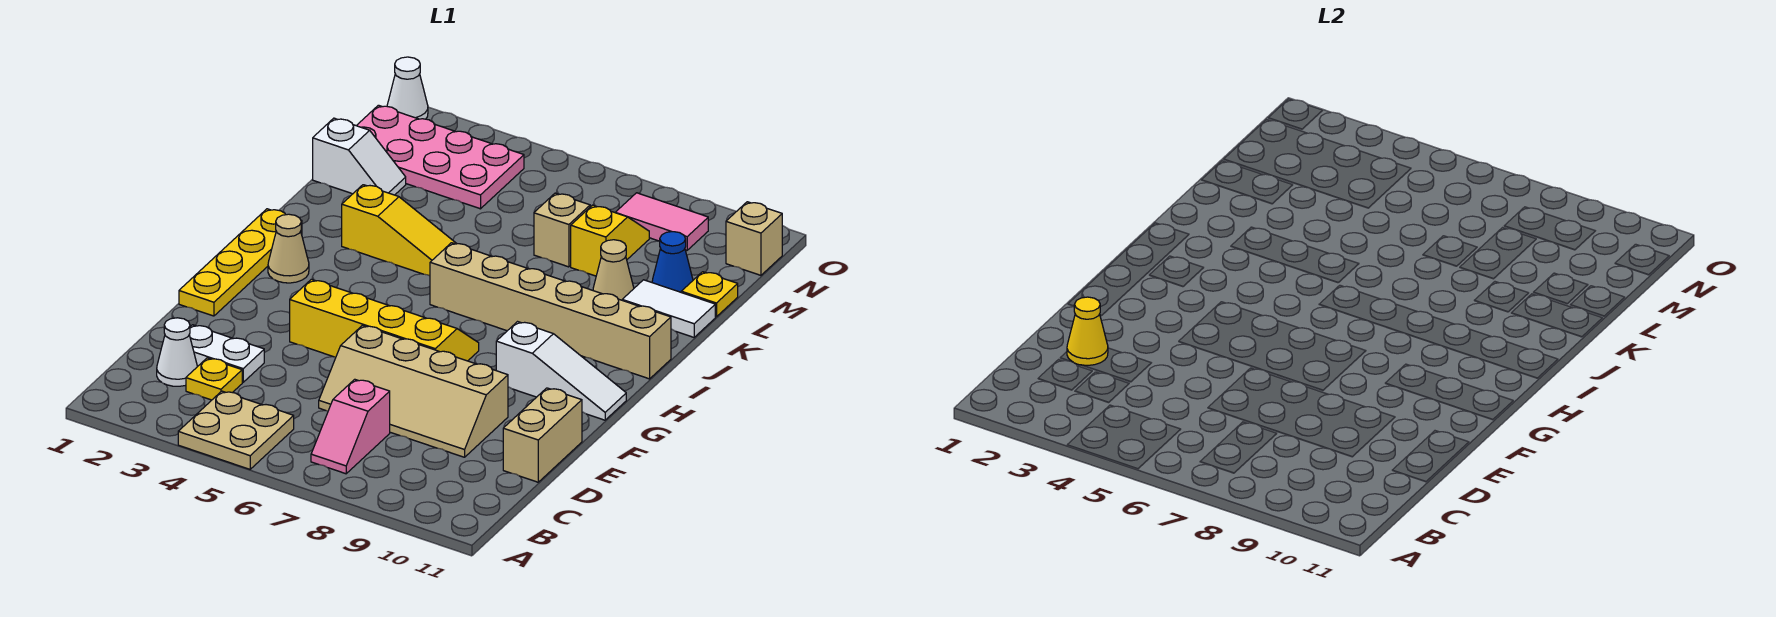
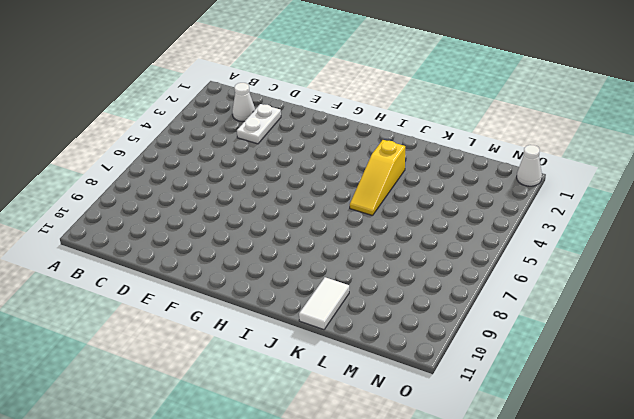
none -> tan plate A4:B5 level 1
none -> pink slope B7:C7 level 1 top C
none -> yellow plate C3 level 1

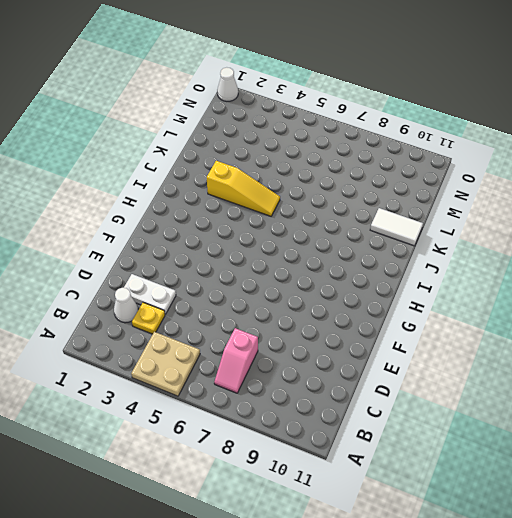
none -> tan slope D6:E9 level 1 top E
none -> tan brick D11:E11 level 1
none -> yellow plate F1:I1 level 1

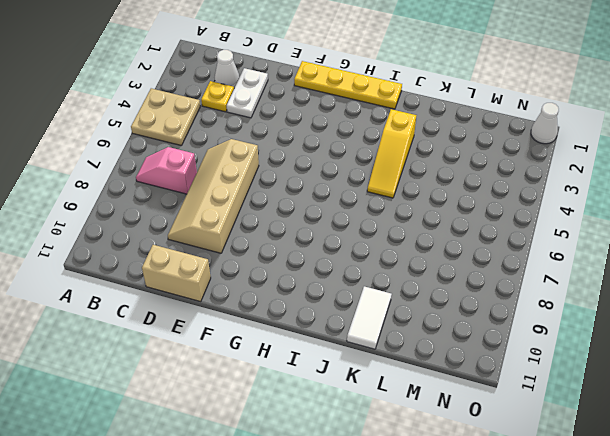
none -> yellow slope F4:G7 level 1 top F
none -> white slope G9:G11 level 1 top 9
none -> tan cone H2 level 1

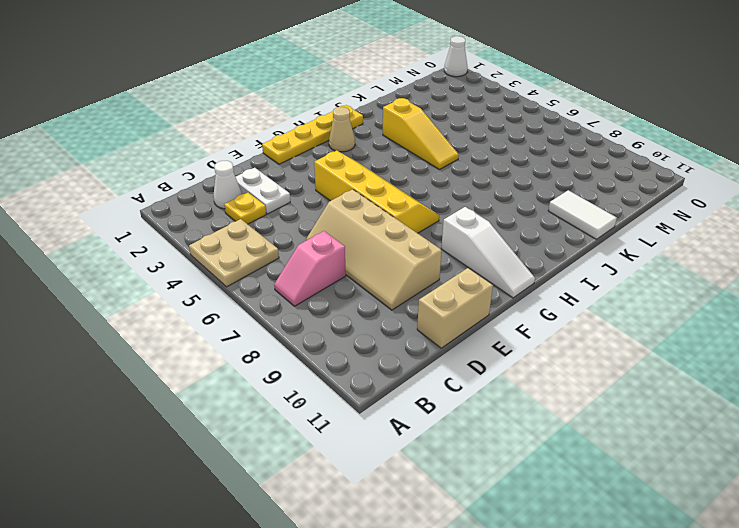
none -> tan brick I6:I11 level 1
none -> tan cone K9 level 1
none -> white slope L1:L2 level 1 top 1

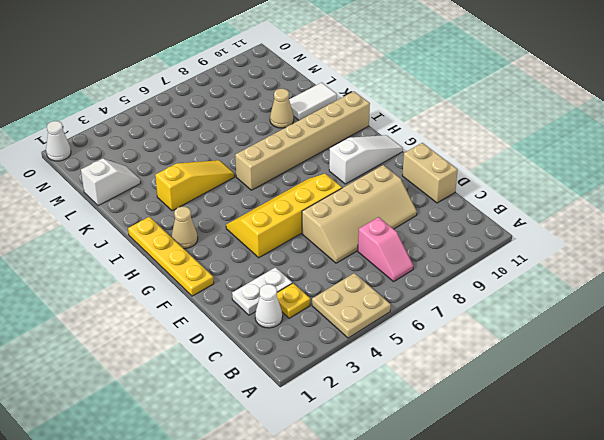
none -> tan brick L7 level 1
none -> yellow slope L8:M8 level 1 top L
none -> blue cone L10 level 1

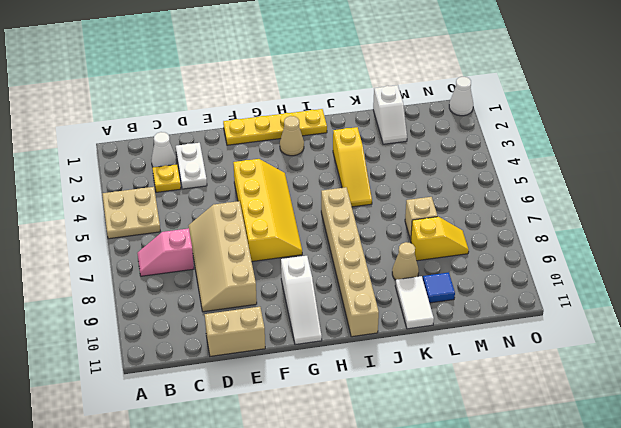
blue tile L10 level 1 -> blue cone L10 level 1
none -> yellow plate L11 level 1
none -> pink plate M1:N4 level 1
none -> pink tile N8:N9 level 1

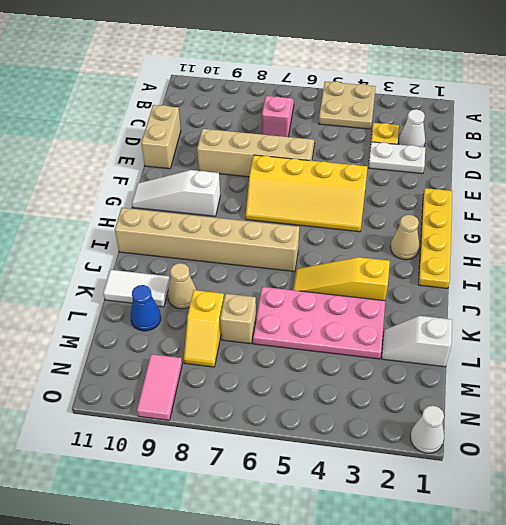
pink plate K3:L6 level 1 -> pink plate M1:N4 level 1
pink tile N9:O9 level 1 -> pink tile N8:N9 level 1
none -> yellow plate L11 level 1
none -> tan brick N11 level 1
none -> yellow cone D2 level 2

